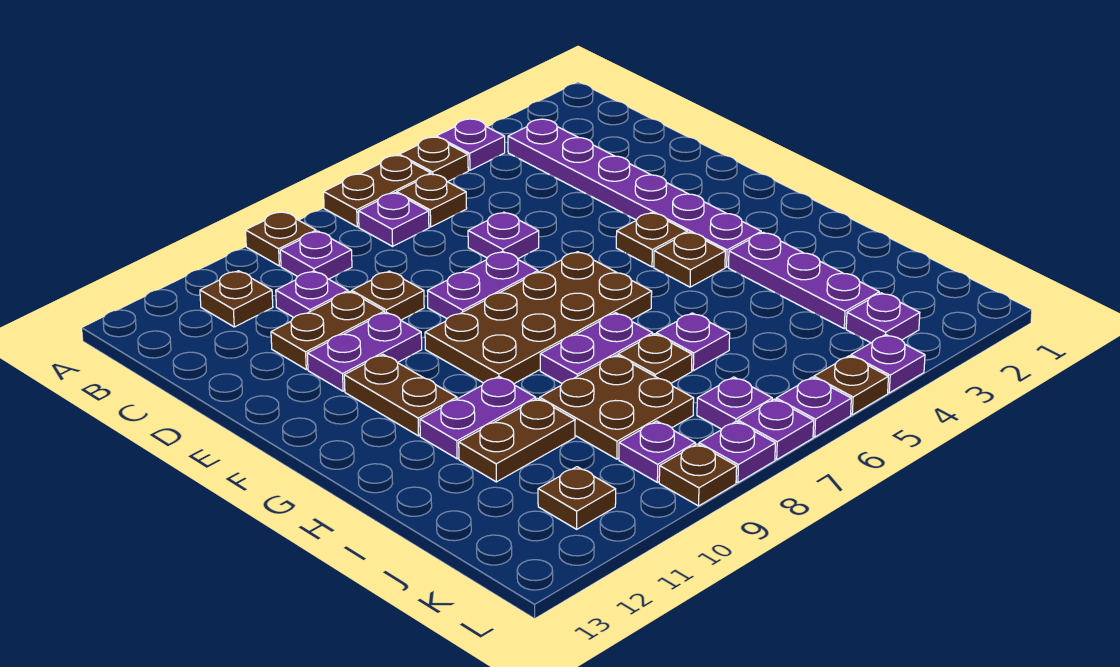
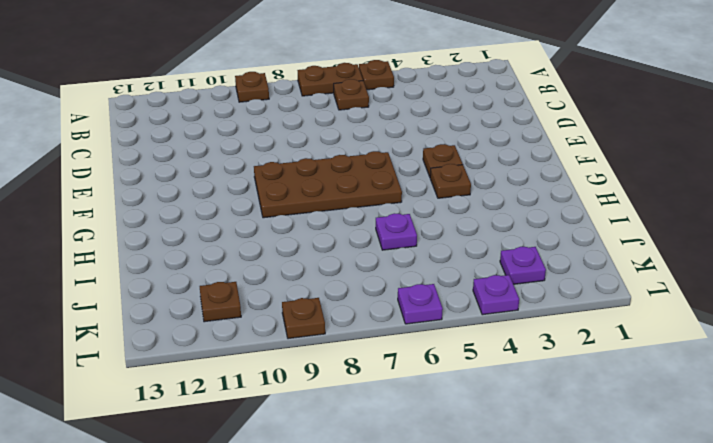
none -> purple plate A4 level 1
none -> purple plate B3:G3 level 1
none -> purple plate B7 level 1
none -> purple plate B9 level 1

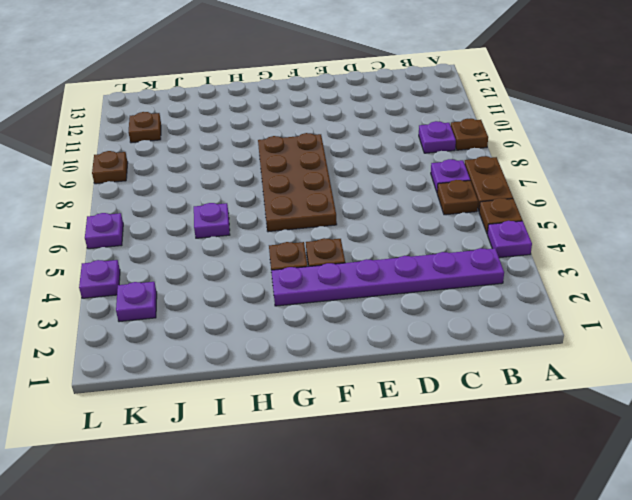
none -> brown plate B11 level 1
none -> purple plate C10 level 1
none -> purple plate D6 level 1
none -> brown plate D9 level 1

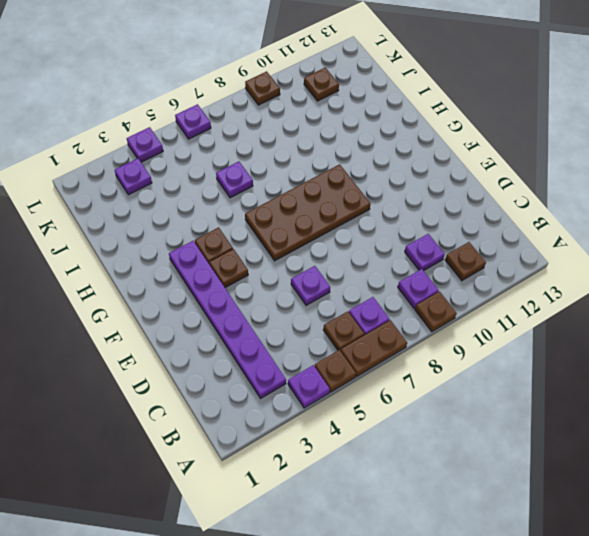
none -> brown plate D9 level 1
none -> brown plate D10:D11 level 1
none -> purple plate E7:E8 level 1
none -> purple plate E10:E11 level 1

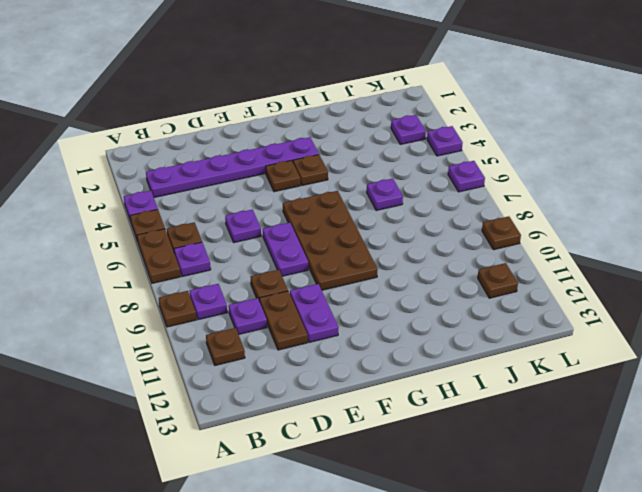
none -> brown plate F11:G11 level 1
none -> purple plate H3:J3 level 1
none -> purple plate H7:H8 level 1
none -> purple plate H10:H11 level 1

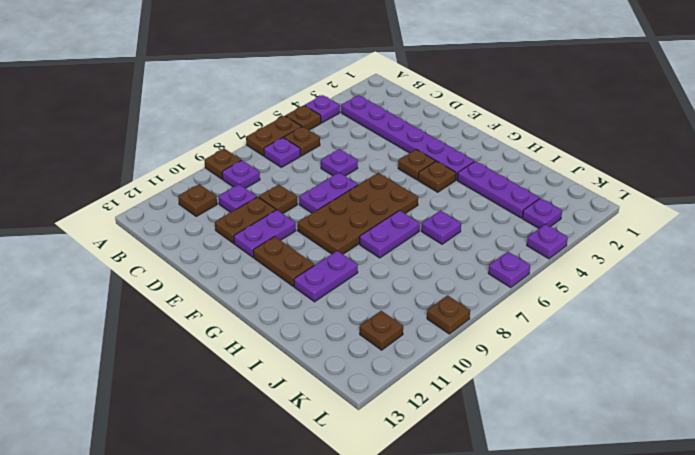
none -> brown plate I7 level 1
none -> brown plate I8:J9 level 1
none -> brown plate I10:I11 level 1
none -> purple plate K7 level 1

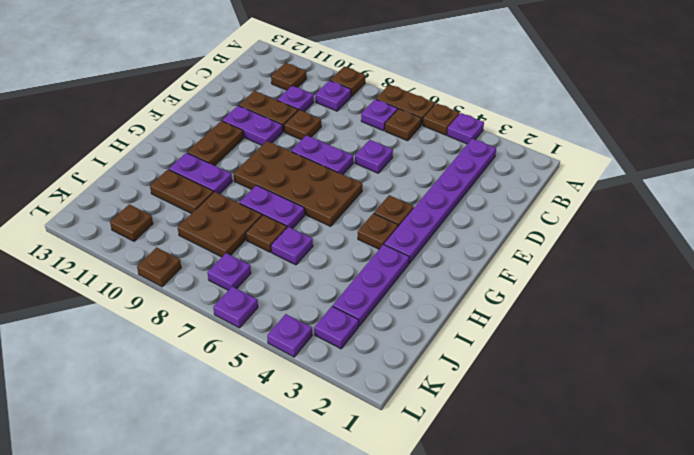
none -> purple plate K9 level 1
none -> brown plate L5 level 1
none -> purple plate L7 level 1
none -> purple plate L8 level 1

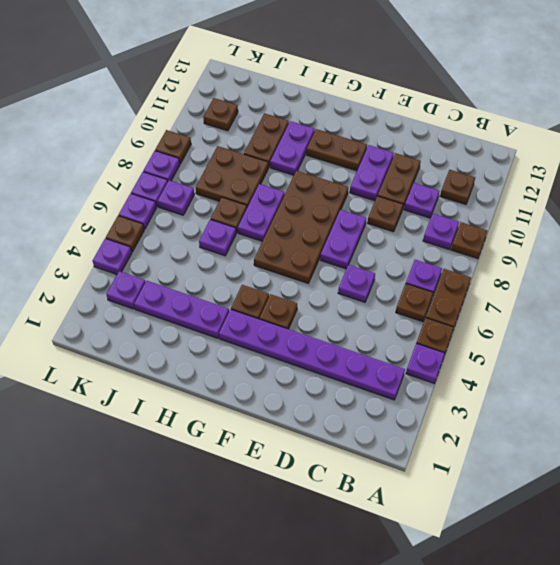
none -> purple plate K9 level 1

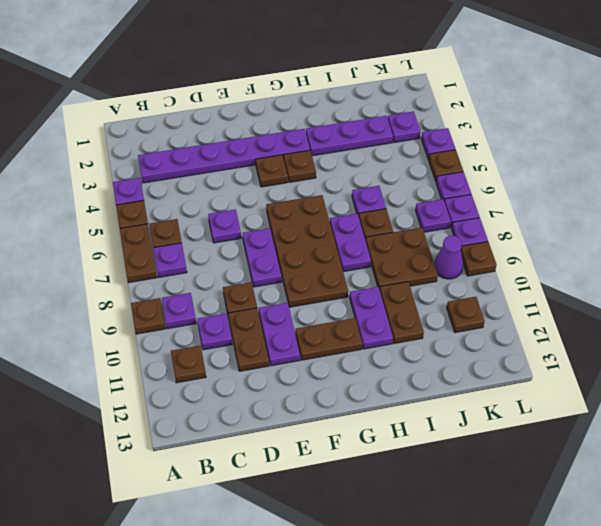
purple cone K9 level 1 -> purple plate K9 level 1

